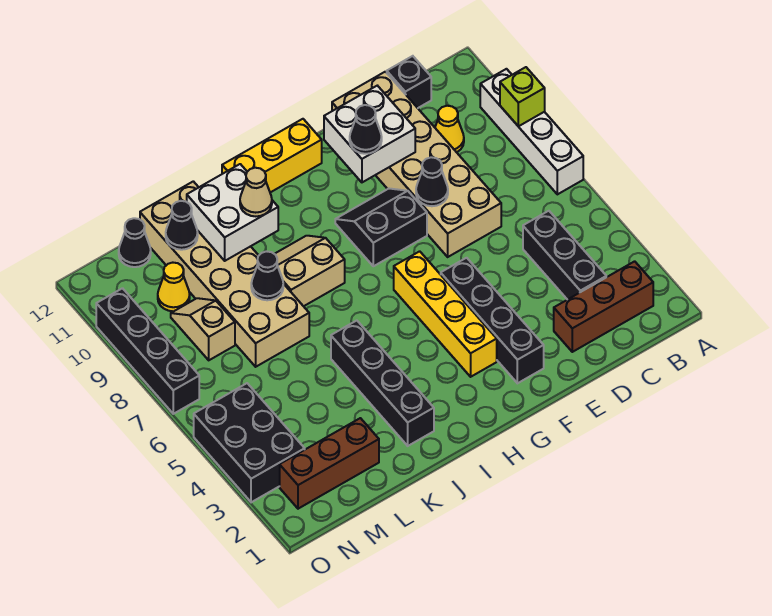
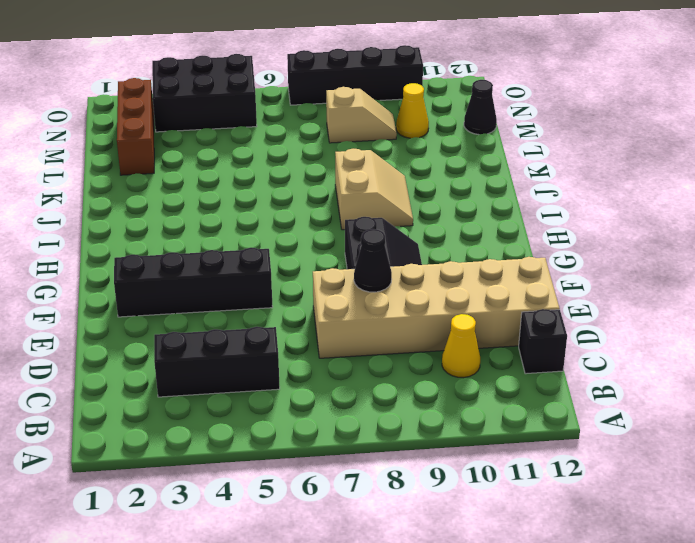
none -> white brick A7:A10 level 1
none -> brown brick B2:D2 level 1
none -> yellow brick G3:G6 level 1

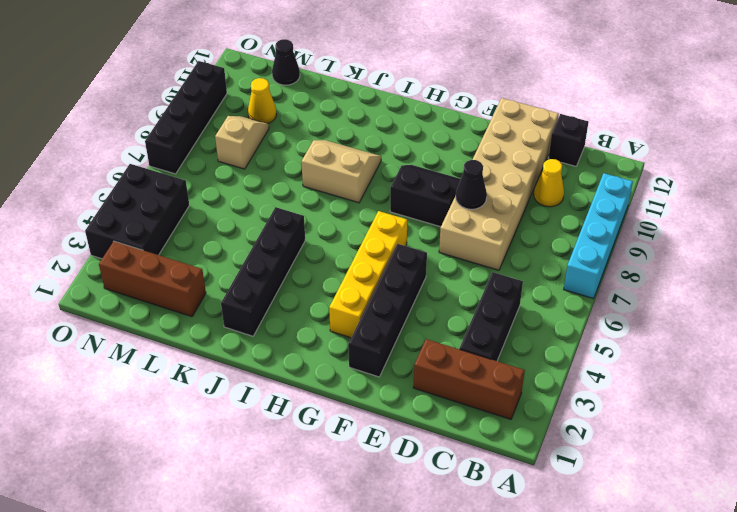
cyan brick A7:A10 level 1 -> white brick A7:A10 level 1
none -> yellow brick G12:I12 level 1
none -> tan brick K7:L12 level 1
none -> lime brick A9 level 2

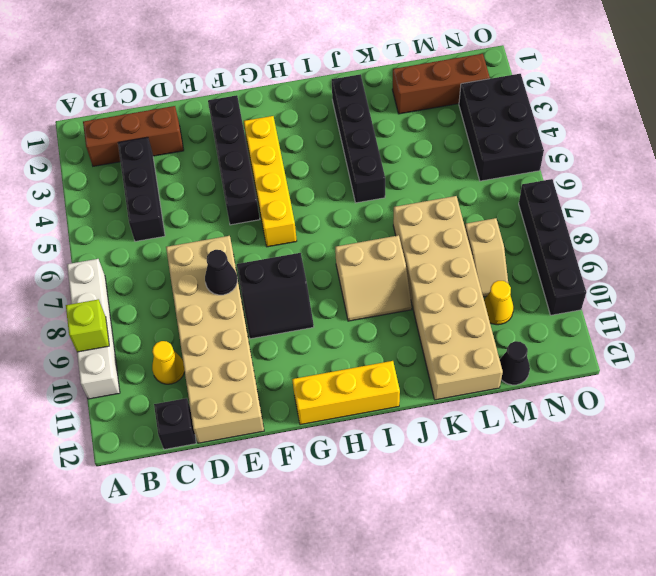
none -> white brick E10:F11 level 2
none -> white brick J10:K11 level 2
none -> black cone K8 level 2

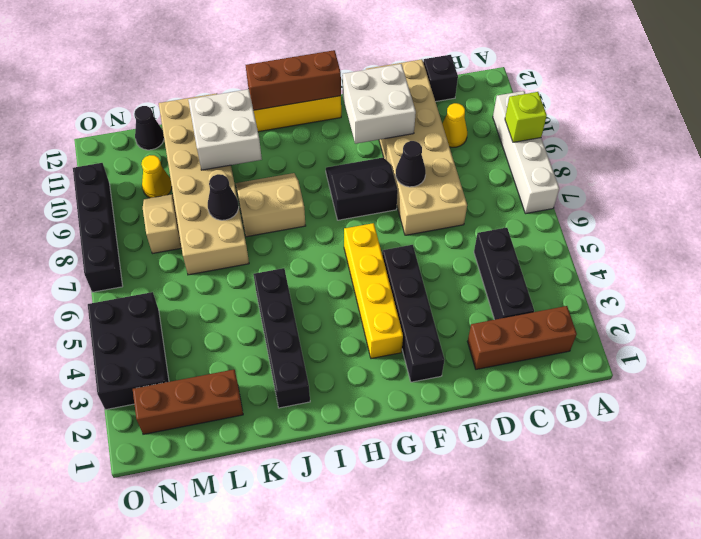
brown brick G12:I12 level 2 -> none
none -> black cone L11 level 2
none -> black cone F10 level 3
none -> tan cone J10 level 3

